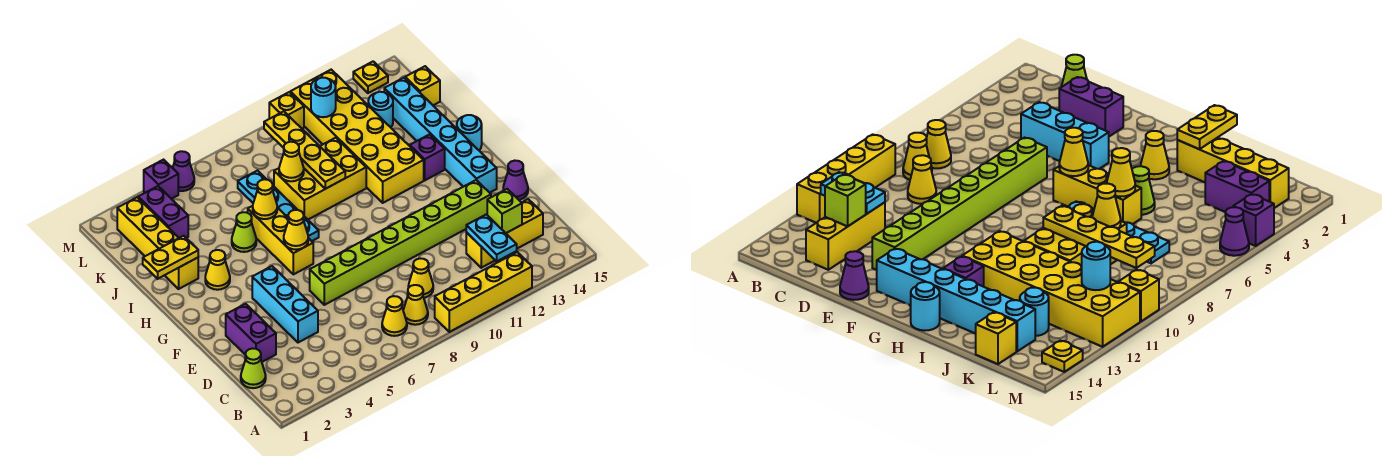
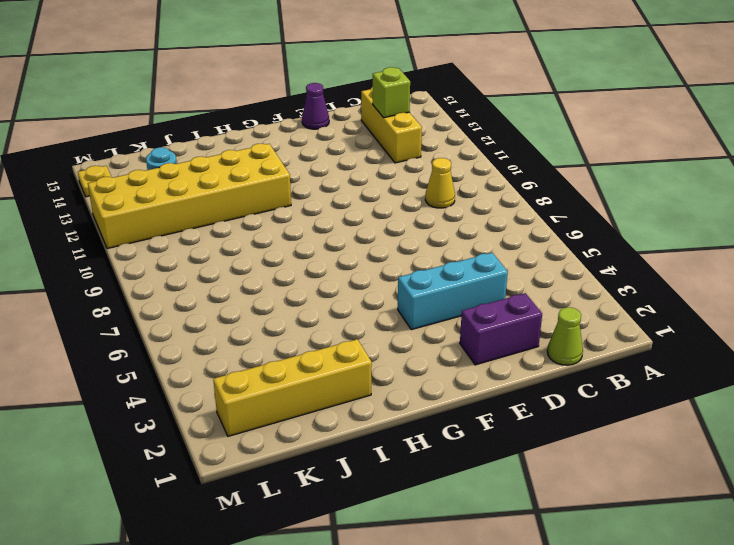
none -> yellow brick A9:A12 level 1
none -> yellow cone B7 level 1
none -> yellow cone B8 level 1
none -> lime brick E6:E13 level 1

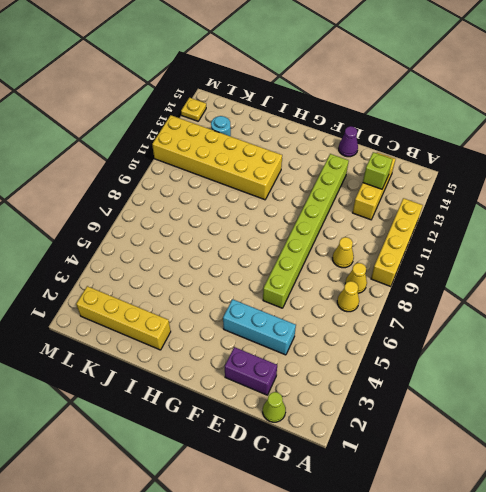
none -> cyan brick F14:K14 level 1
none -> yellow brick G6:I6 level 1
none -> yellow cone H3 level 1
none -> cyan plate H7:K7 level 1

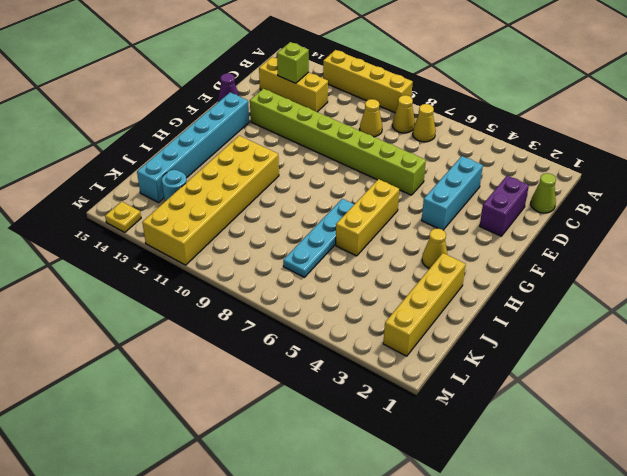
none -> purple brick H13 level 1
none -> cyan round brick H15 level 1
none -> lime cone I5 level 1
none -> yellow brick I8:J10 level 1

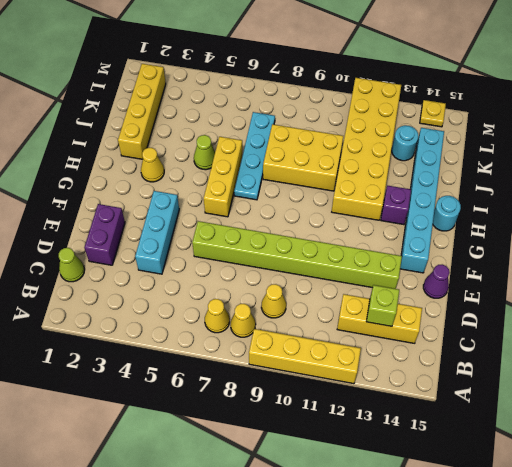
none -> purple brick K3:L3 level 1
none -> yellow brick K15 level 1
none -> purple brick M4 level 1
none -> purple cone M5 level 1

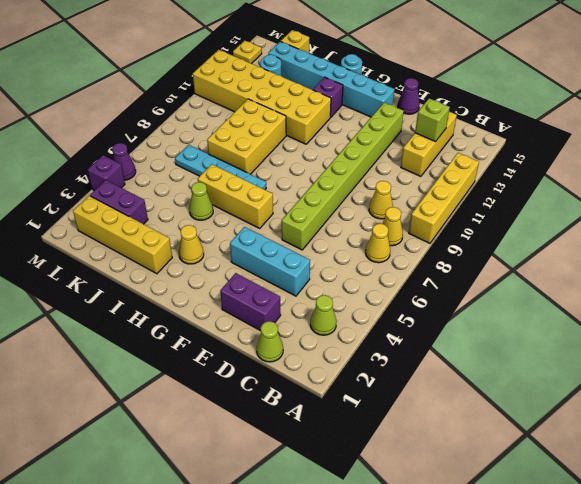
lime cone B3 level 1 -> none
none -> yellow brick M10 level 1
none -> cyan plate B12:C12 level 2
none -> yellow cone G6 level 2
none -> yellow plate I1:I2 level 2

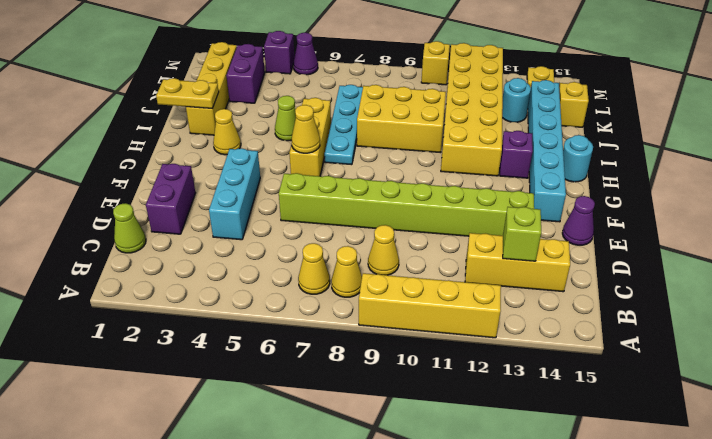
none -> cyan plate B12:C12 level 2
none -> yellow cone I6 level 2
none -> yellow plate I9:L9 level 2
none -> yellow cone J8 level 2

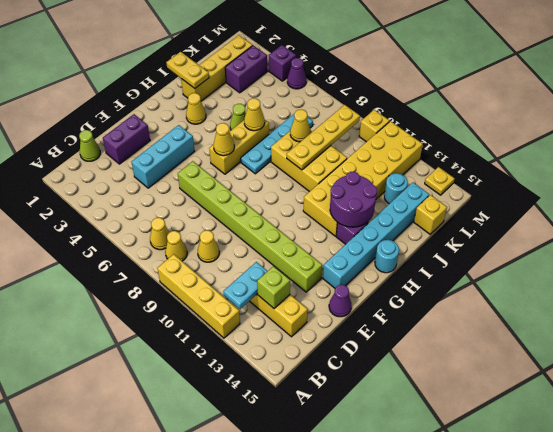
purple round brick H12:I13 level 2 -> none
none -> cyan round brick L11 level 2

